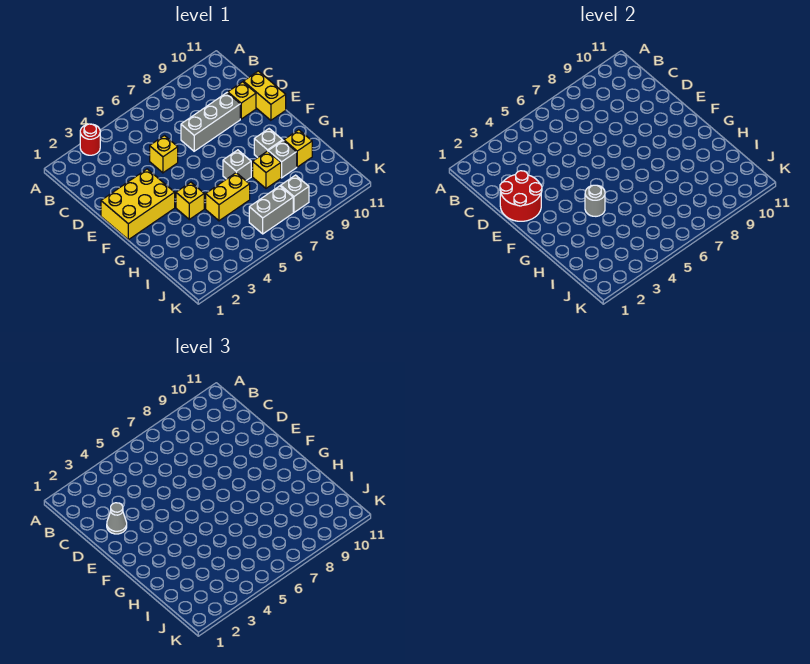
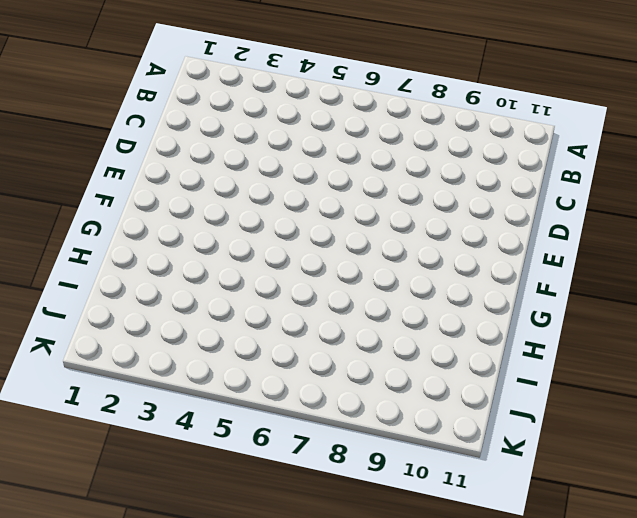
none -> red round brick A3 level 1
none -> yellow brick D5 level 1
none -> grey brick D7:D9 level 1

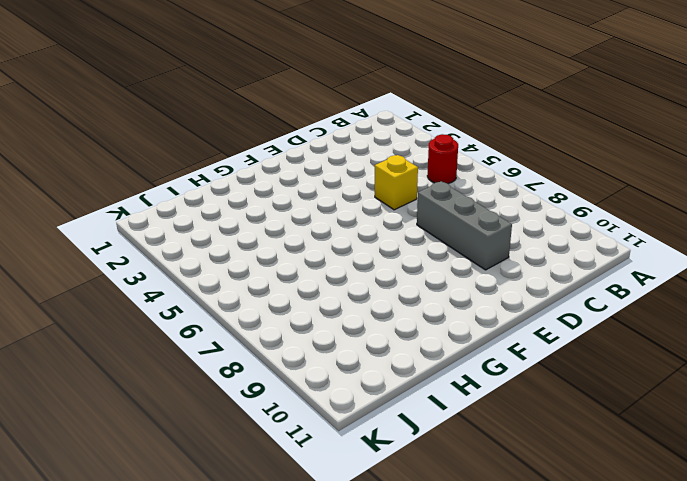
red round brick B5 level 1 -> red round brick A3 level 1
none -> yellow brick D10 level 1
none -> yellow brick D11:E11 level 1
none -> yellow brick E1:F3 level 1

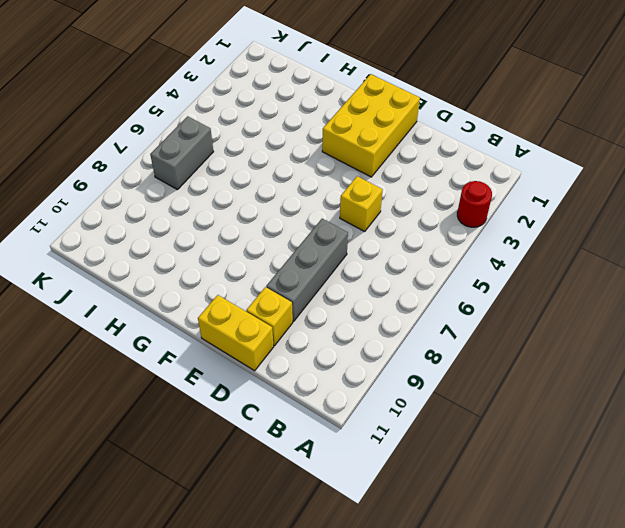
none -> yellow brick G4 level 1
none -> grey brick G7 level 1
none -> grey brick G9 level 1

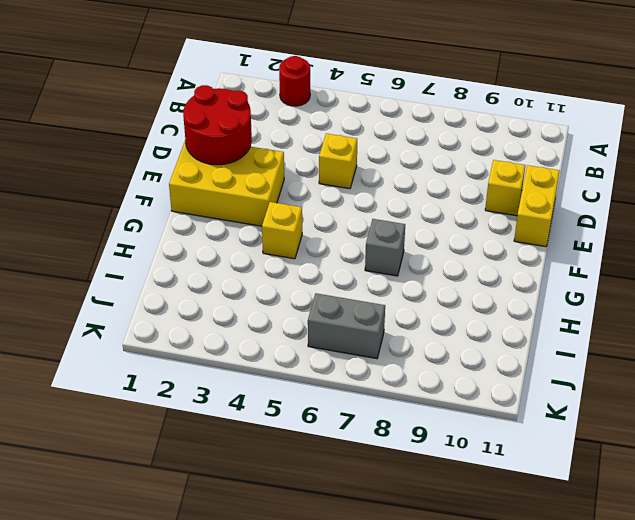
none -> grey brick D7:D9 level 1
none -> grey brick G9 level 1
none -> yellow brick H5:H6 level 1

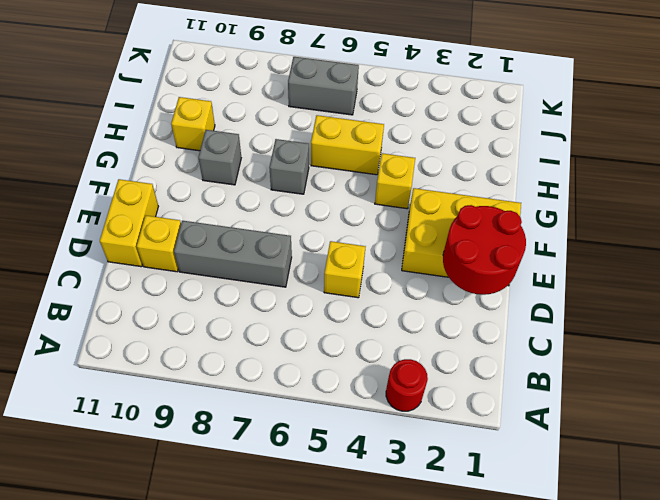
none -> yellow brick H8 level 1
none -> grey brick H9 level 1
none -> grey brick J8 level 1

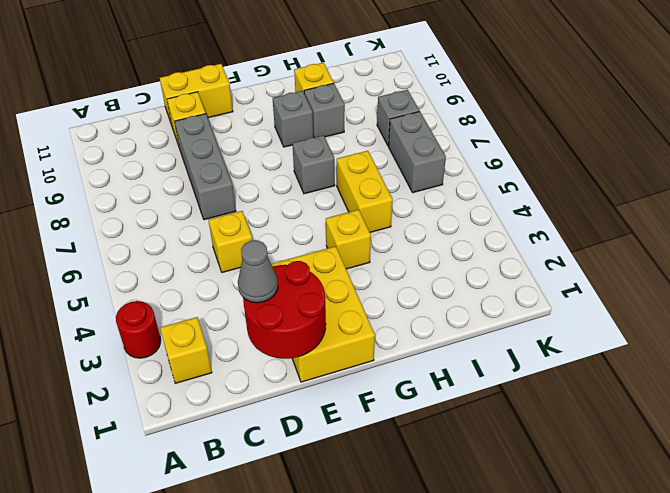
yellow brick B2 level 1 -> yellow brick H8 level 1
none -> grey round brick G4 level 2

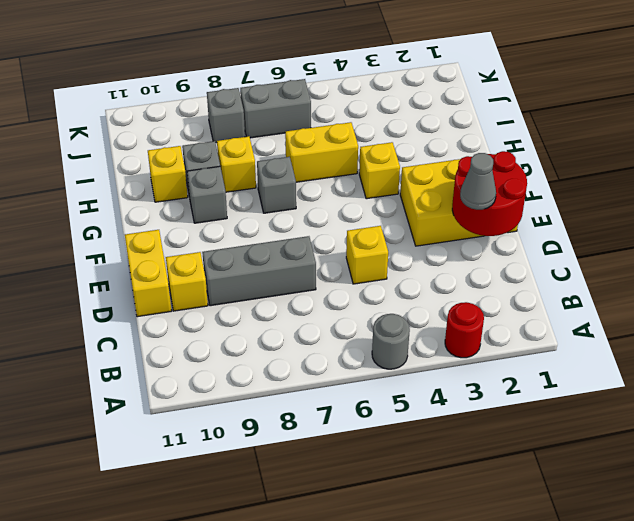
grey round brick A5 level 1 -> grey round brick G4 level 2

